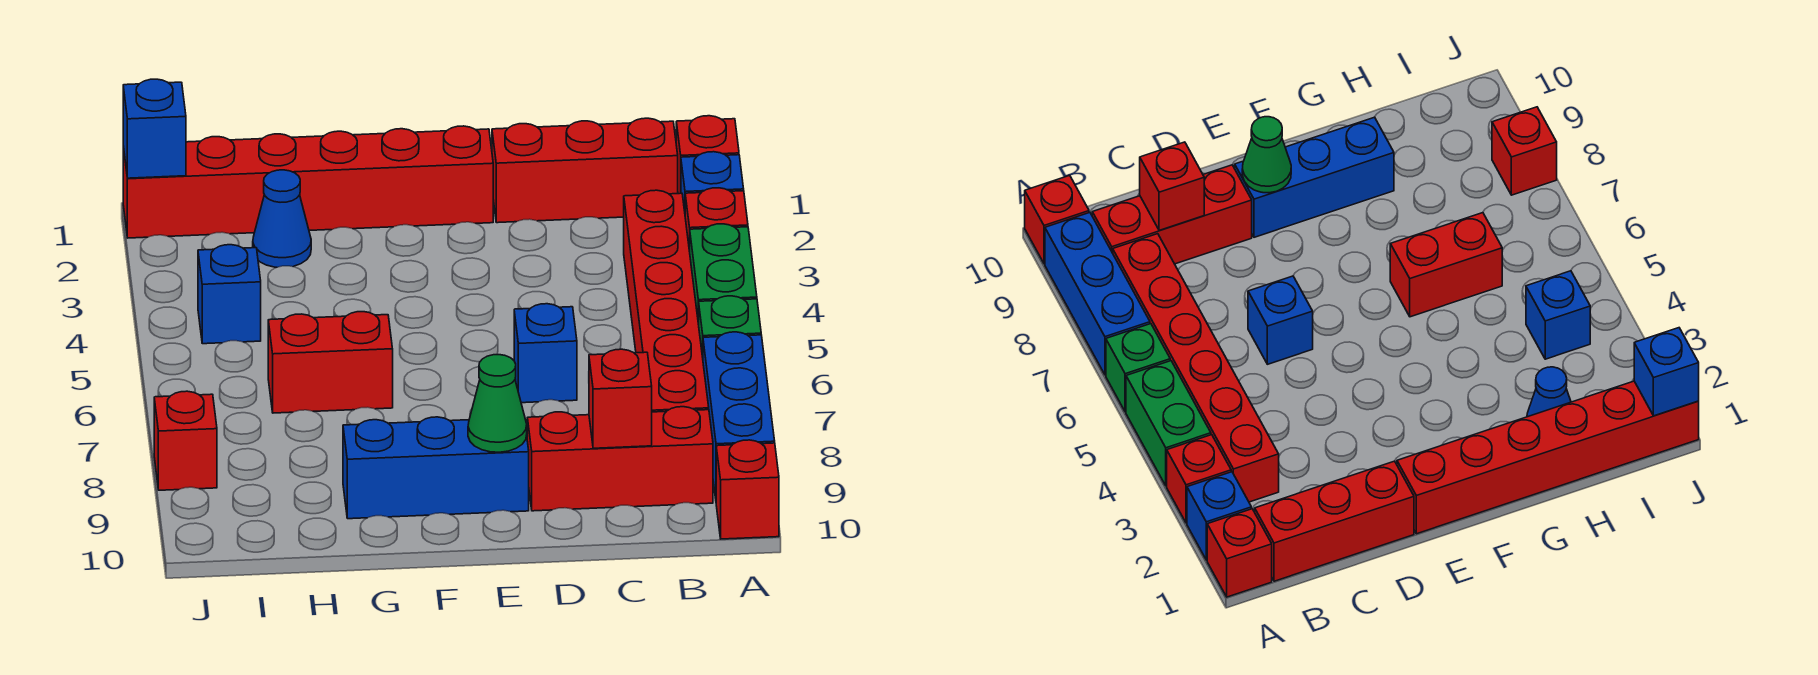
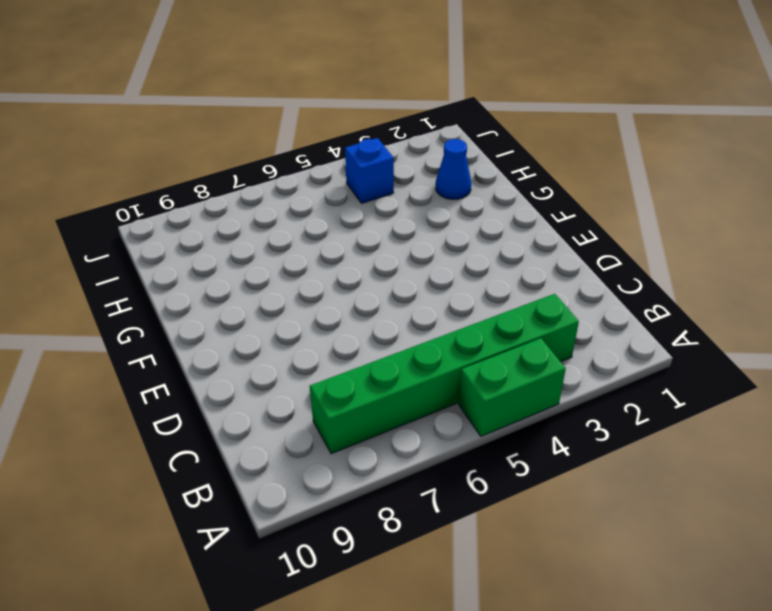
green brick B3:B8 level 1 -> red brick B3:B8 level 1
none -> red brick A1 level 1
none -> blue brick A2 level 1
none -> red brick A3 level 1

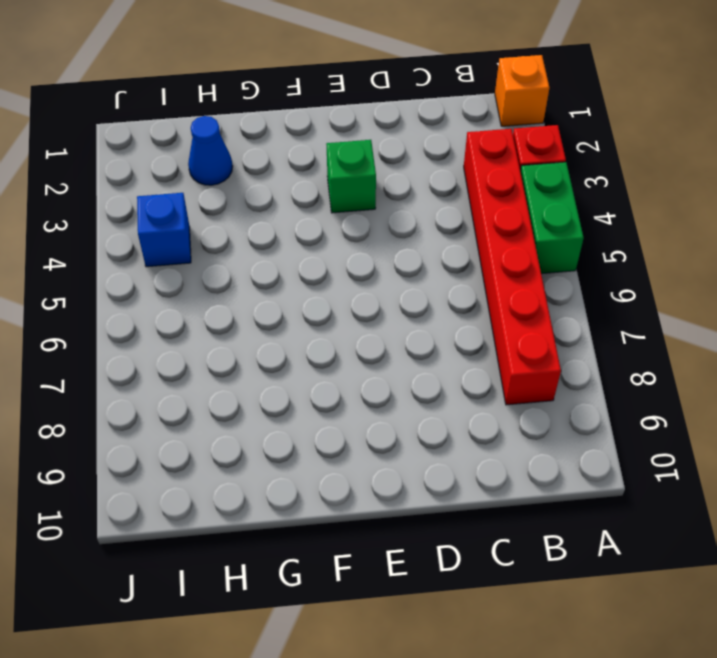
orange brick A1 level 1 -> red brick A1 level 1
green brick E3 level 1 -> green brick A6 level 1
none -> blue brick A2 level 1
none -> blue brick A7:A9 level 1
none -> red brick A10 level 1

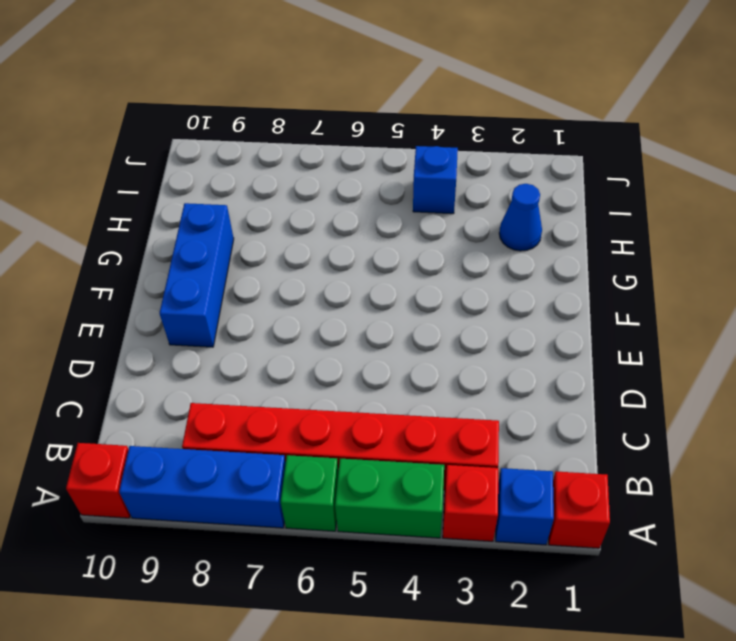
none -> red brick B1:D1 level 1
none -> red brick B9:D9 level 1
none -> blue brick D6 level 1

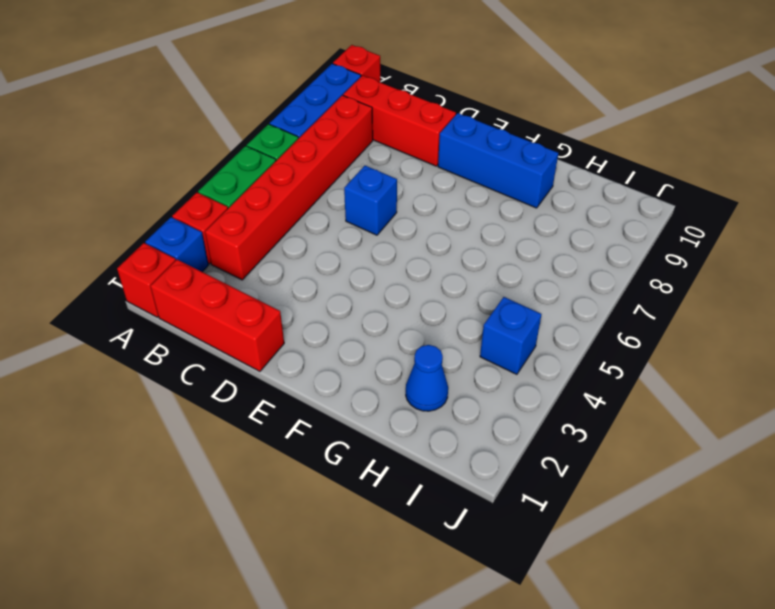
none -> red brick E1:J1 level 1
none -> red brick G6:H6 level 1
none -> red brick J8 level 1

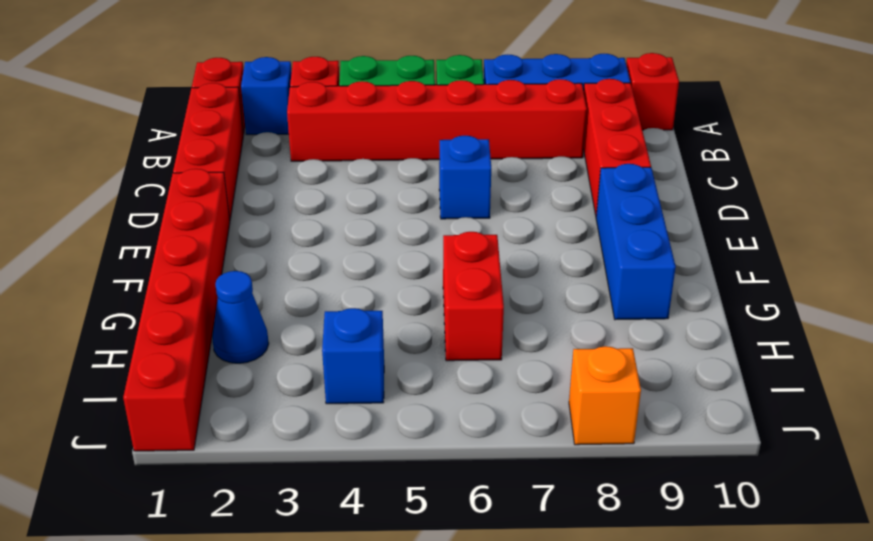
orange brick J8 level 1 -> red brick J8 level 1
none -> red brick C9 level 2
none -> green cone E9 level 2
none -> blue brick J1 level 2

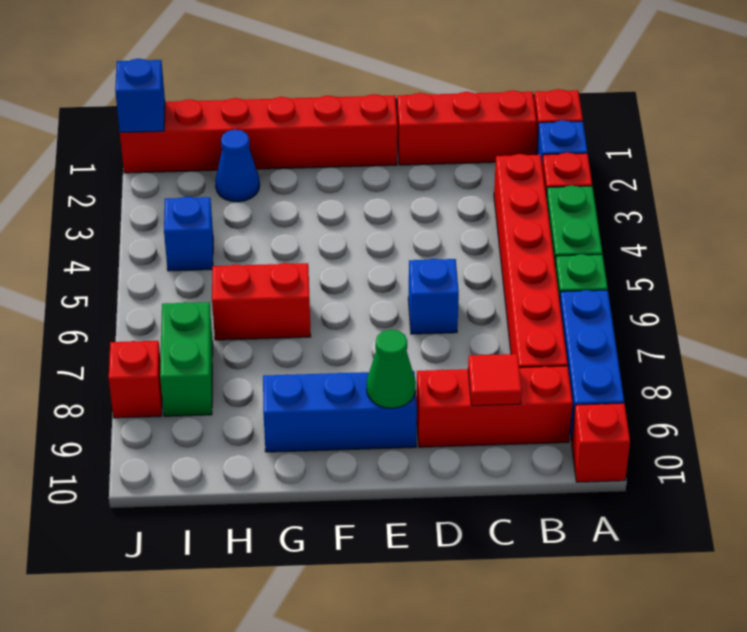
red tile C9 level 2 -> red brick C9 level 2
green brick I7:I8 level 1 -> none

